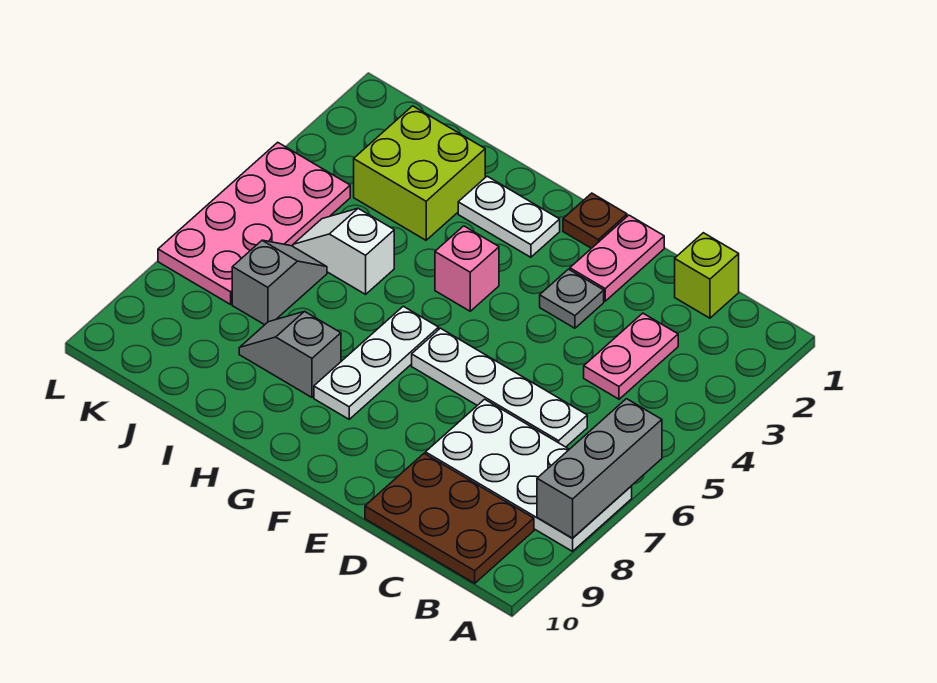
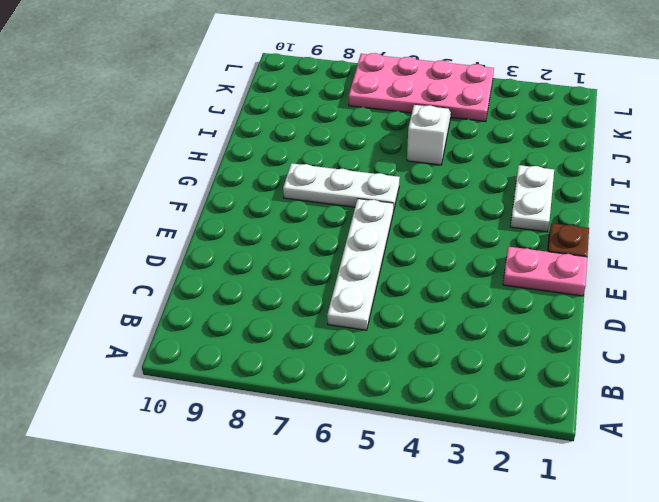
none -> white plate A7:D8 level 1
none -> brown plate B9:D10 level 1
none -> lime brick C1 level 1

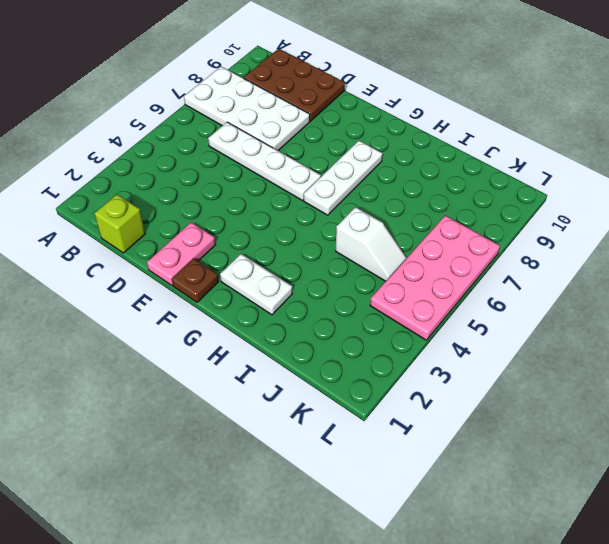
none -> pink plate C3:C4 level 1
none -> grey plate E3 level 1
none -> pink brick G4 level 1

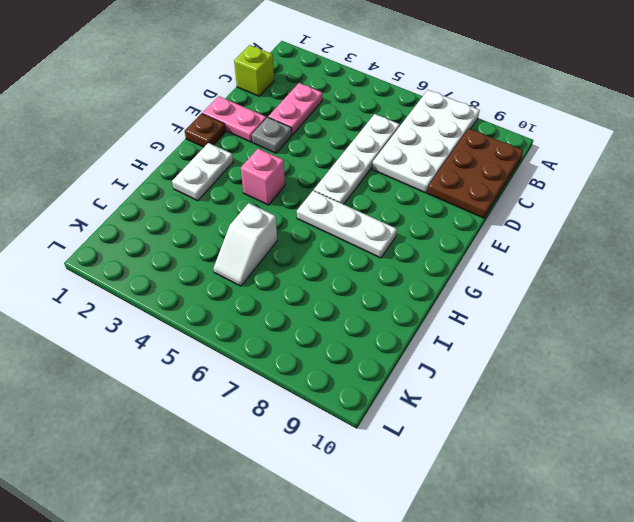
pink plate C3:D3 level 1 -> pink plate C3:C4 level 1
none -> grey slope H8:I8 level 1 top H
none -> lime brick I2:J3 level 1
none -> grey slope J6:J7 level 1 top 7

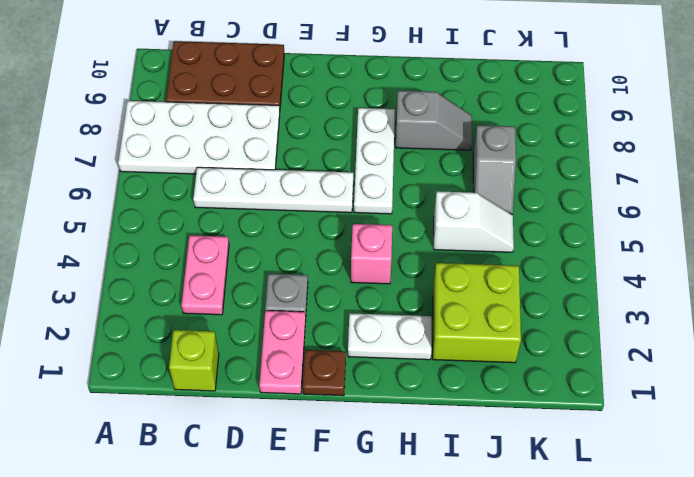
none -> pink plate K4:L7 level 1
none -> grey brick A6:A8 level 2

